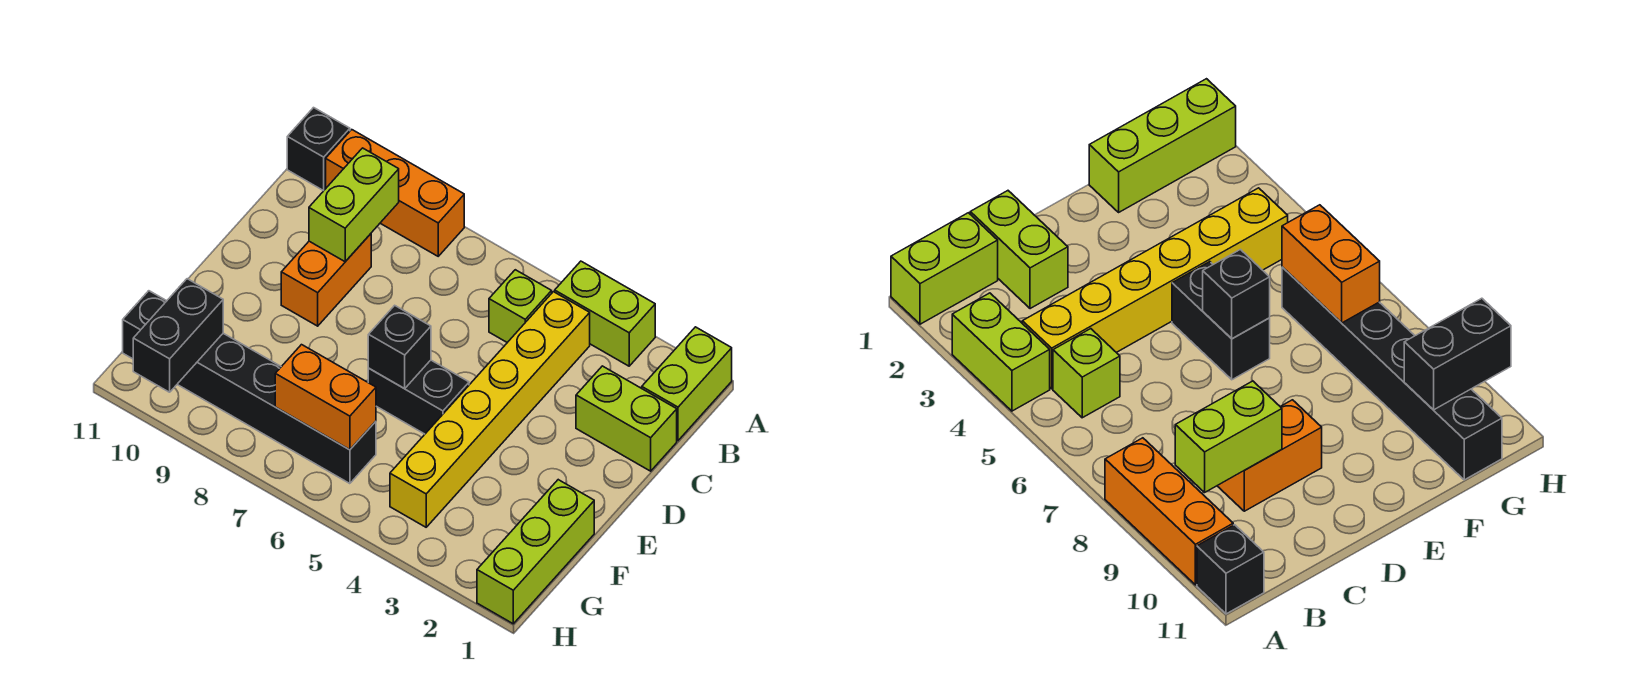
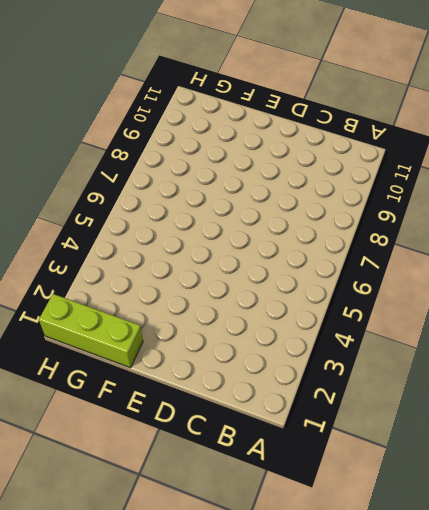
none -> lime brick A1:B1 level 1
none -> lime brick A3:A4 level 1
none -> orange brick A8:A10 level 1

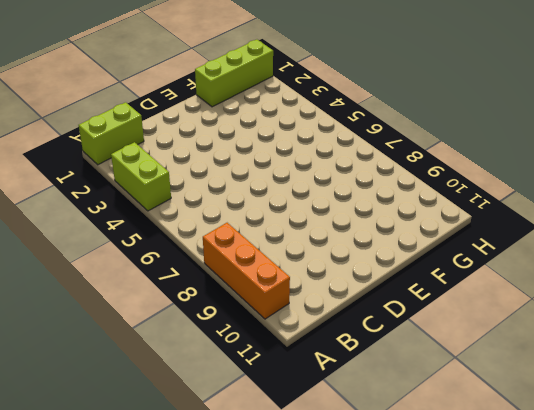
none -> black brick A11 level 1
none -> yellow brick B4:G4 level 1
none -> lime brick B5 level 1

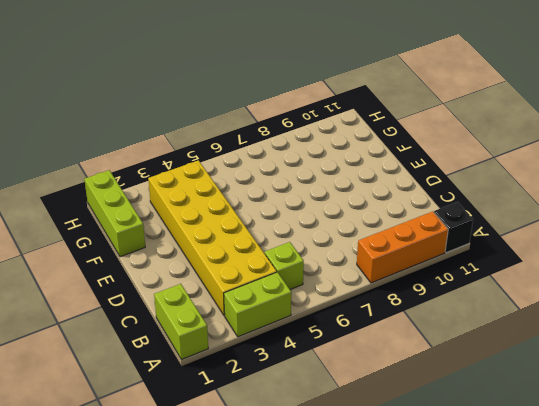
yellow brick B3:G4 level 1 -> yellow brick B4:G4 level 1
none -> lime brick C1:C2 level 1
none -> orange brick C9:D9 level 1
none -> black brick E5:E6 level 1

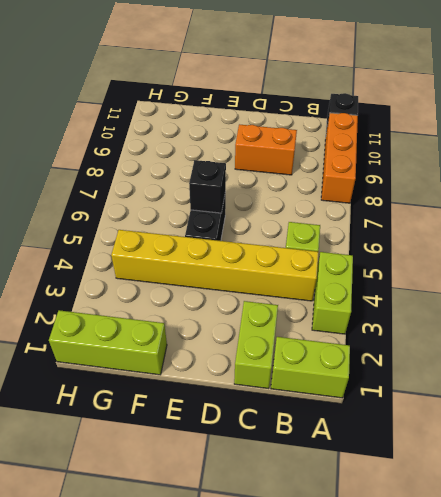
none -> black brick G6:G11 level 1
none -> lime brick B9:C9 level 2
none -> orange brick G6:G7 level 2

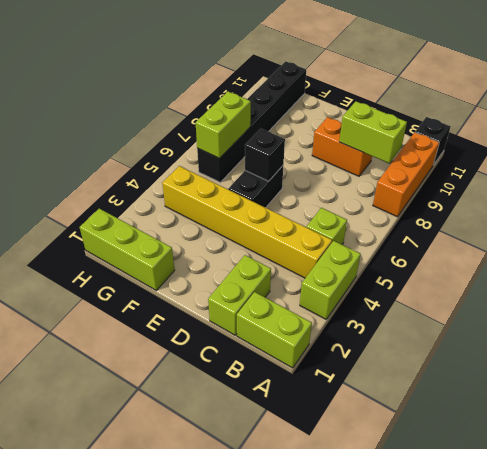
lime brick G6:G7 level 2 -> orange brick G6:G7 level 2
none -> black brick G10:H10 level 2

